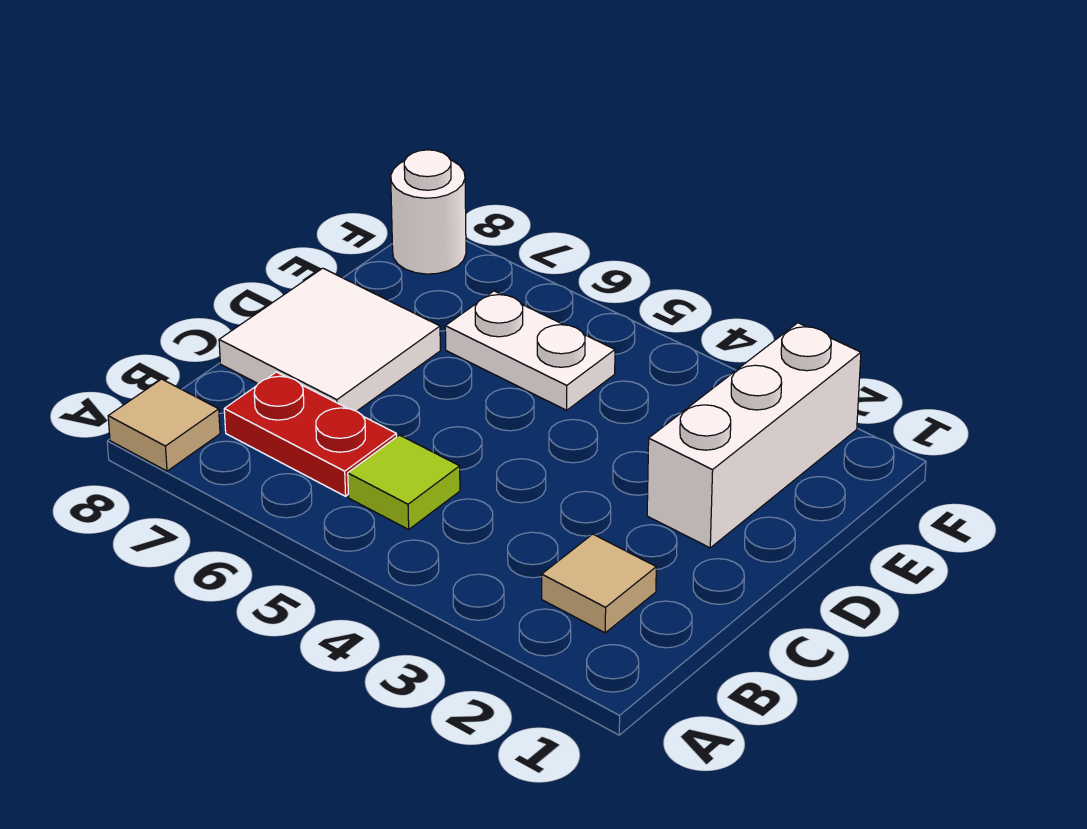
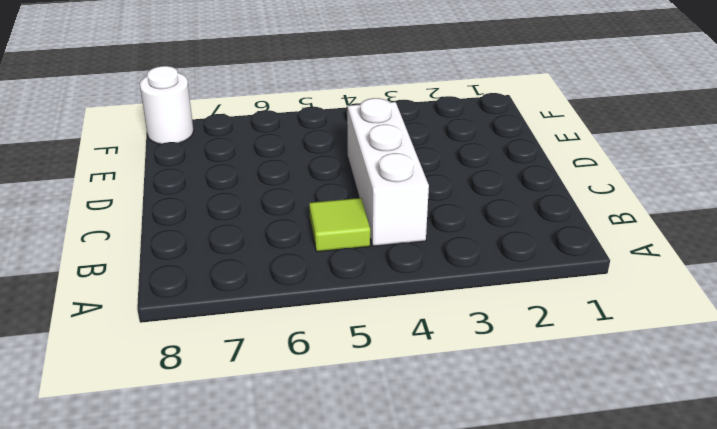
white brick B4:D4 level 1 -> white brick D2:F2 level 1
none -> tan tile A8 level 1
none -> tan tile B2 level 1

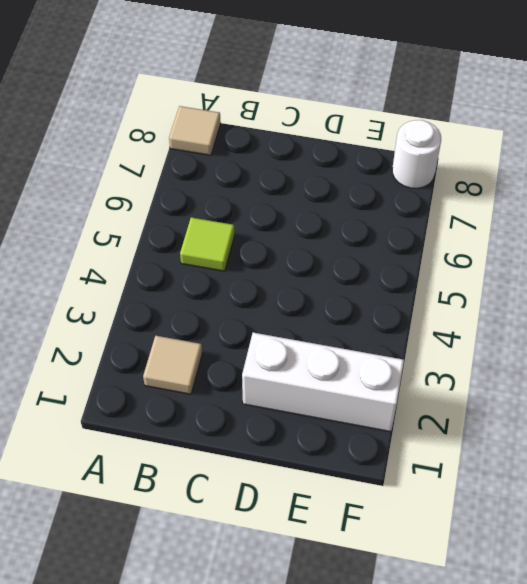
none -> red plate B6:B7 level 1
none -> white tile C7:D8 level 1

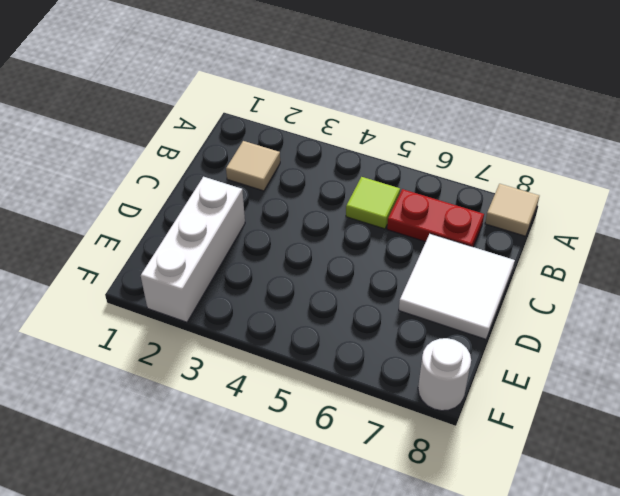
none -> white plate E5:E6 level 1

